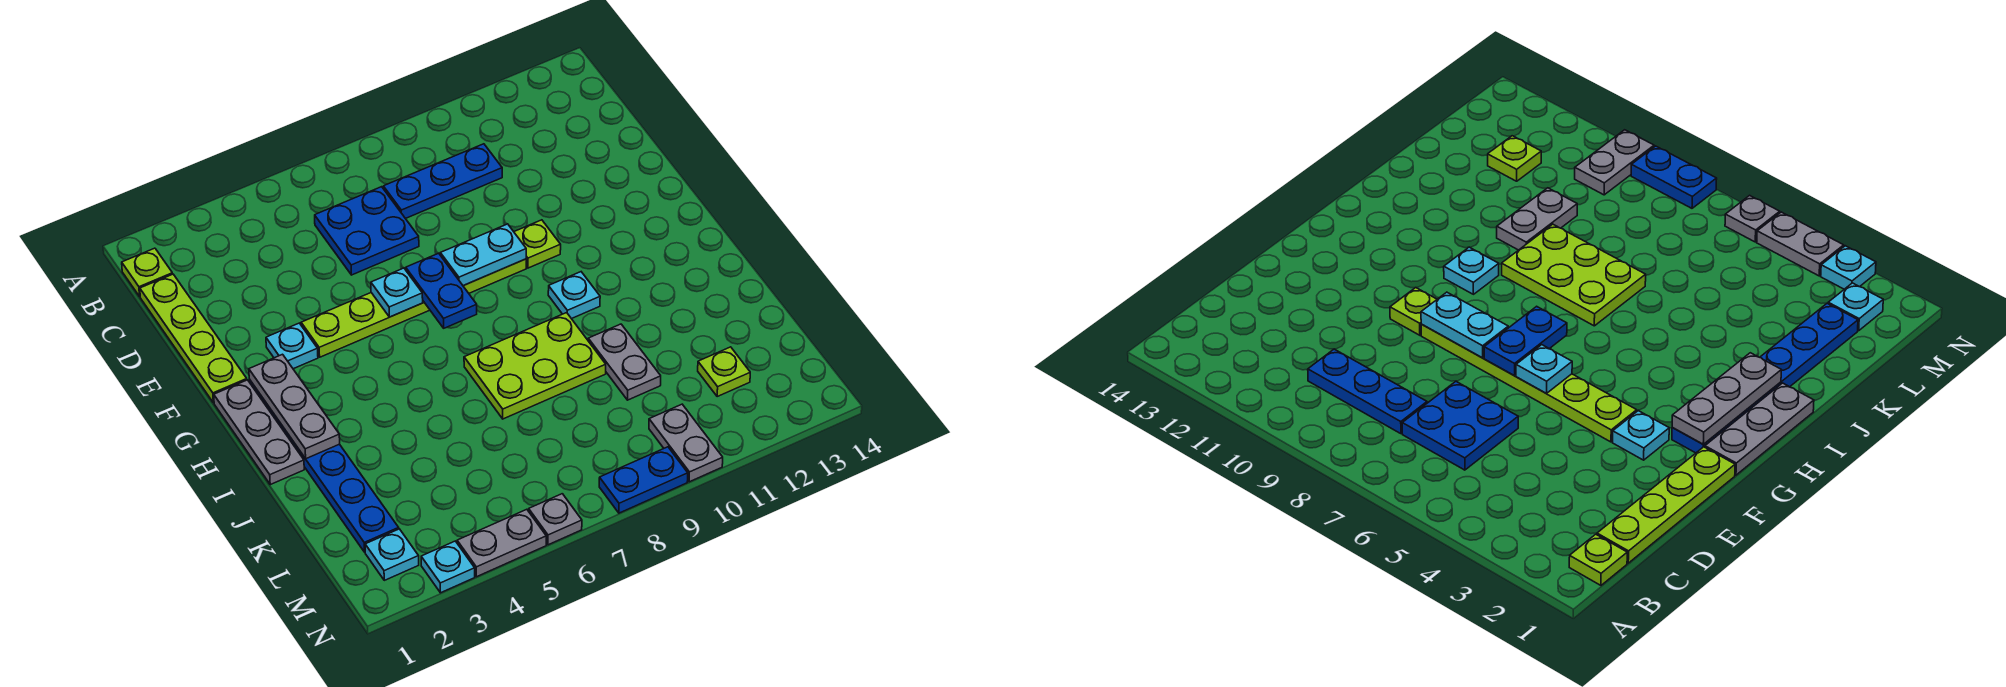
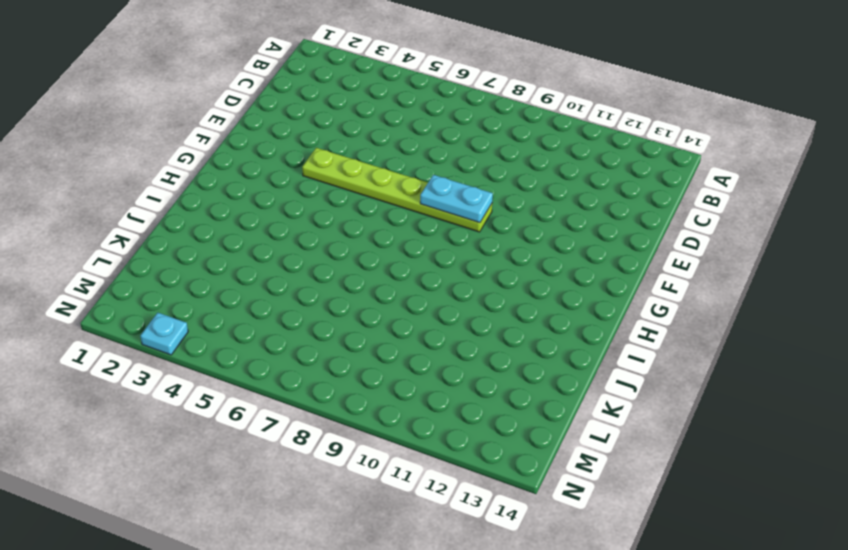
none -> lime plate B1 level 1
none -> lime plate C1:F1 level 1
none -> blue plate C6:D7 level 1

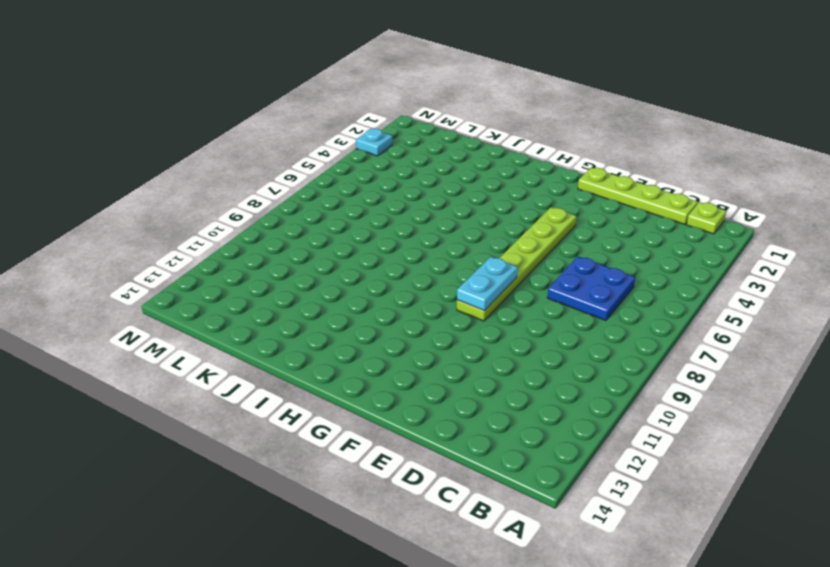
none -> blue plate C8:C10 level 1
none -> cyan plate F3 level 1
none -> lime plate F10 level 1

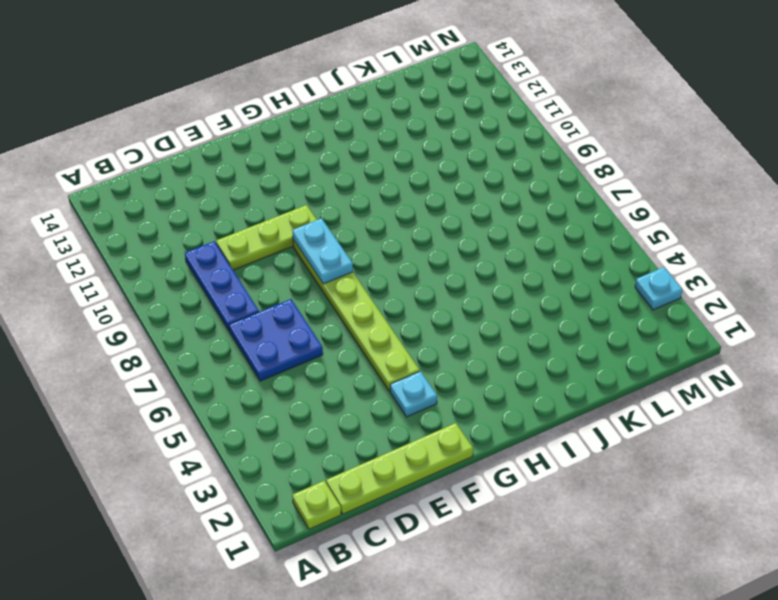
lime plate D10:F10 level 1 -> lime plate F10 level 1
none -> grey plate G1:I1 level 1
none -> blue plate G2:L2 level 1
none -> cyan plate H10 level 1

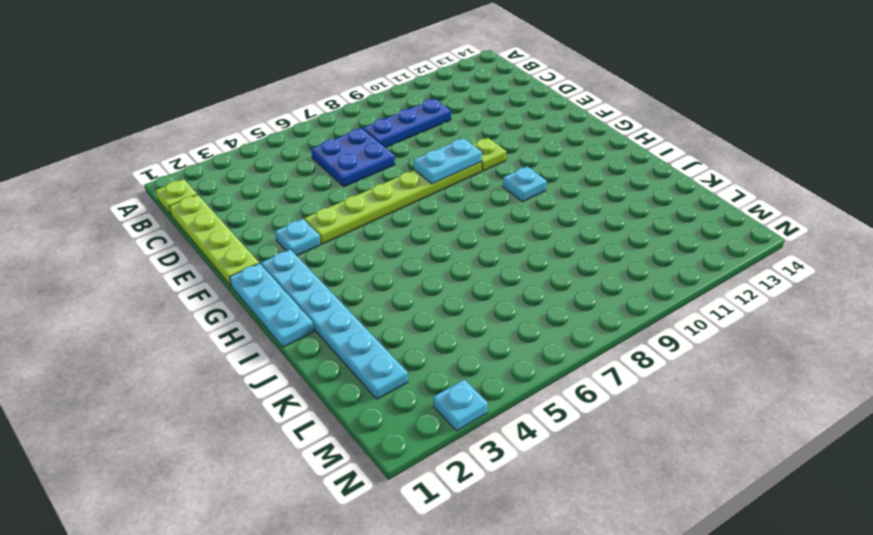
cyan plate G1:I1 level 1 -> grey plate G1:I1 level 1
cyan plate G2:L2 level 1 -> blue plate G2:L2 level 1
none -> lime plate I7:J9 level 1
none -> grey plate J10:K10 level 1
none -> lime plate L12 level 1

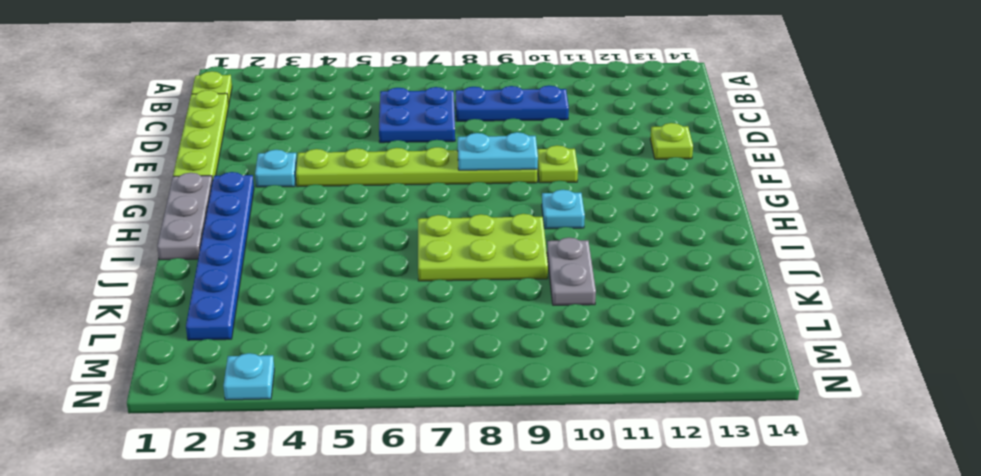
lime plate E13 level 1 -> lime plate L12 level 1
none -> cyan plate M2 level 1
none -> grey plate M10:N10 level 1
none -> grey plate N4:N5 level 1

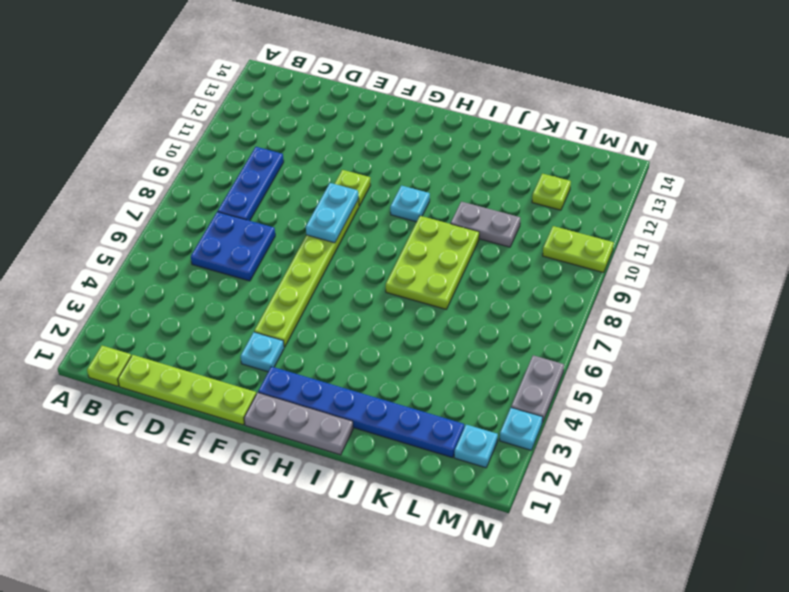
lime plate M10:N10 level 1 -> grey plate M10:N10 level 1
none -> grey plate N6 level 1
none -> blue plate N8:N9 level 1
none -> cyan plate F6 level 2

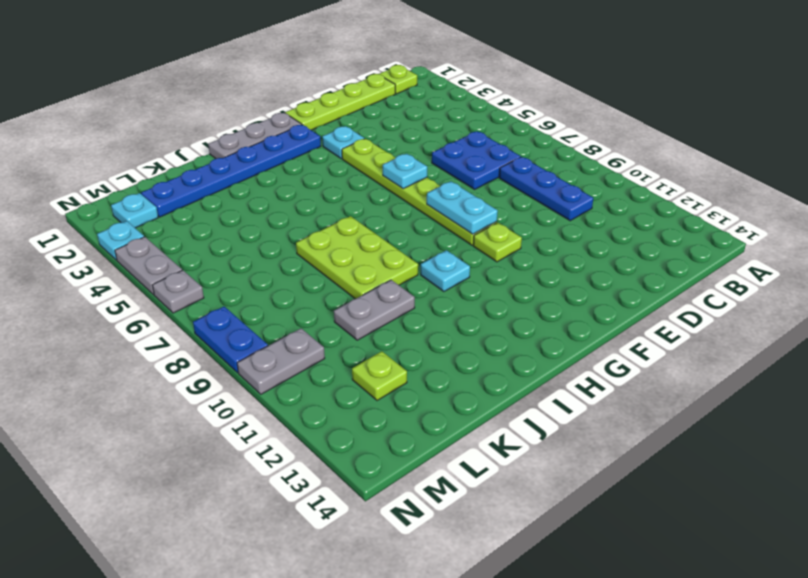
none -> blue plate F7:G7 level 2
none -> grey plate G2:I2 level 2

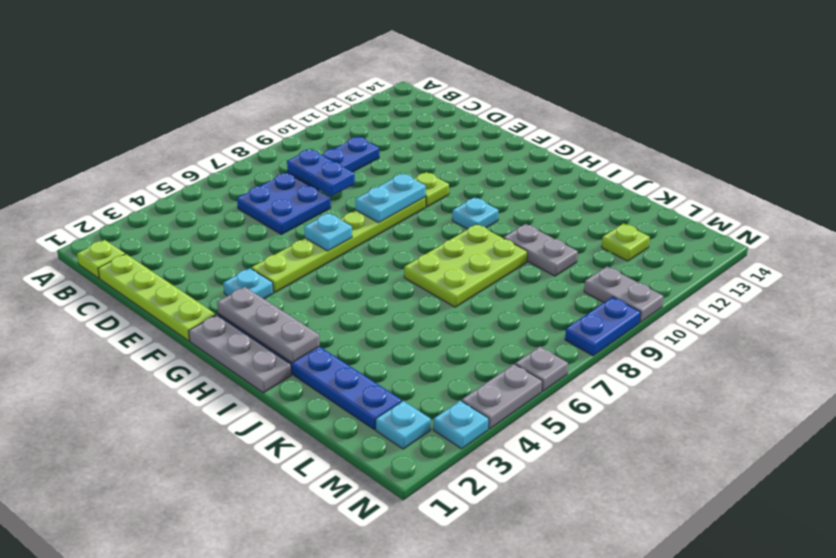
blue plate C8:D8 level 2 -> blue plate F7:G7 level 2

